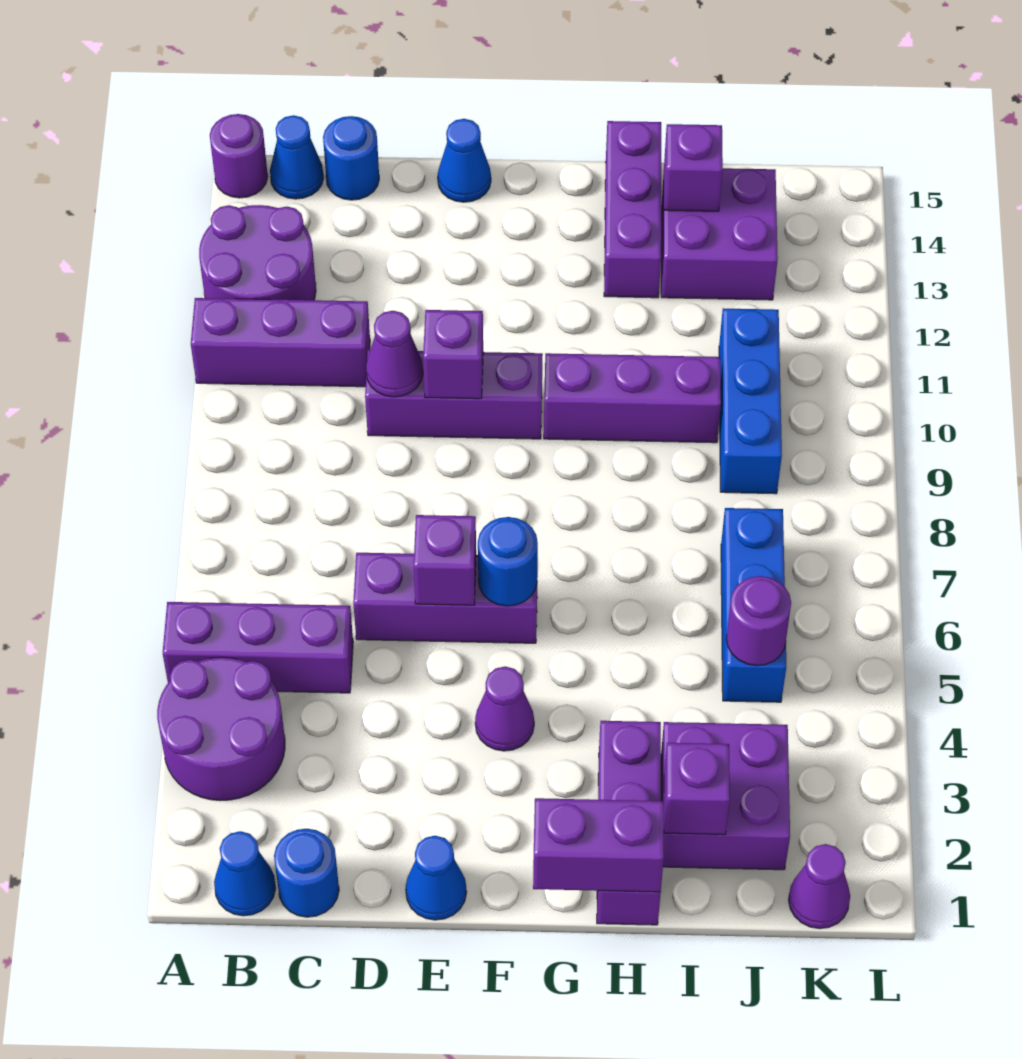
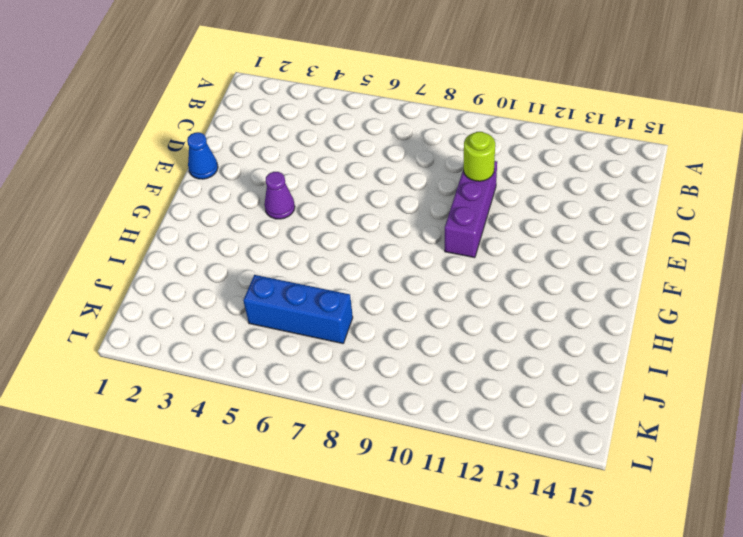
lime round brick D10 level 2 -> purple cone D10 level 2
none -> purple round brick A3:B4 level 1
none -> purple brick A5:C5 level 1
none -> purple brick A11:C11 level 1
none -> purple round brick A12:B13 level 1

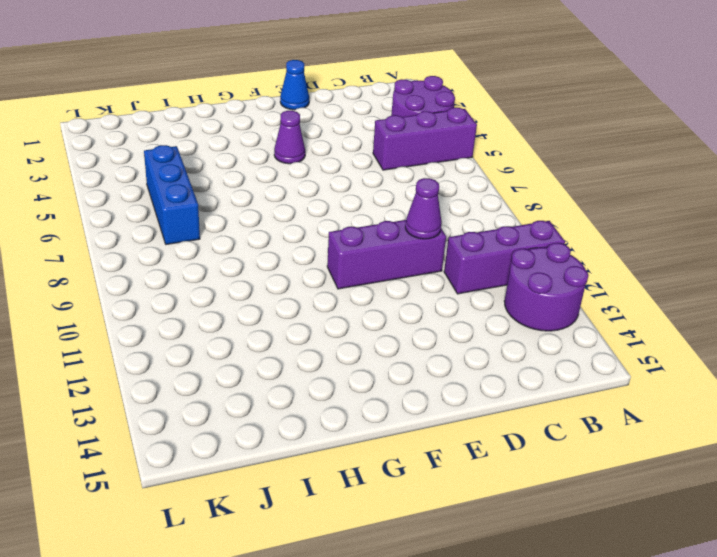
none -> purple round brick A15 level 1
none -> blue cone B1 level 1
none -> blue cone B15 level 1
none -> blue round brick C1 level 1

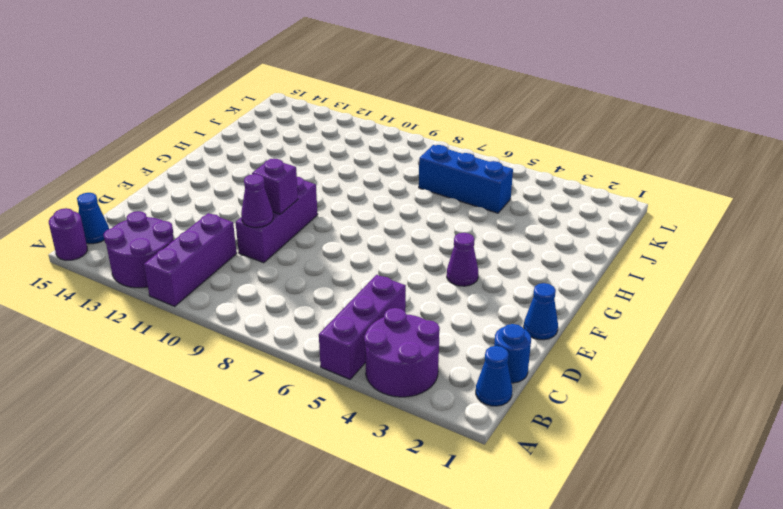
none -> blue round brick C15 level 1
none -> purple brick D6:F6 level 1
none -> blue cone E15 level 1
none -> purple brick G10:I10 level 1

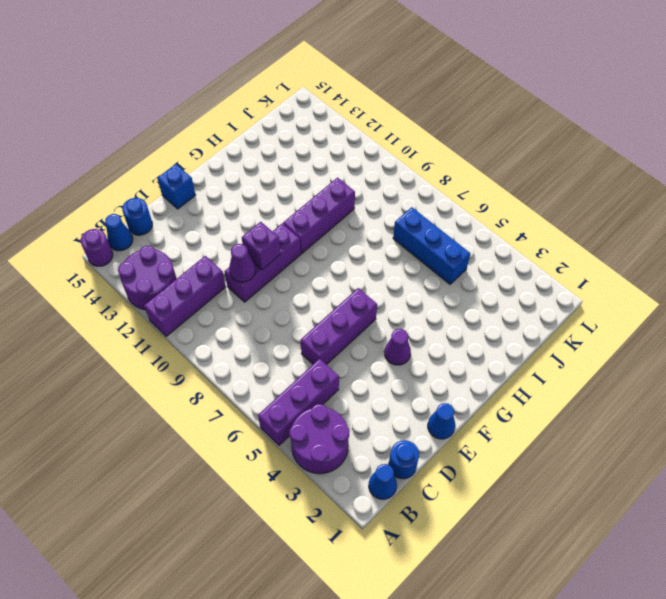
blue brick E15 level 1 -> blue cone E15 level 1
none -> purple brick H1:H3 level 1
none -> purple brick H13:H15 level 1
none -> purple brick I2:J3 level 1
none -> purple brick I13:J14 level 1

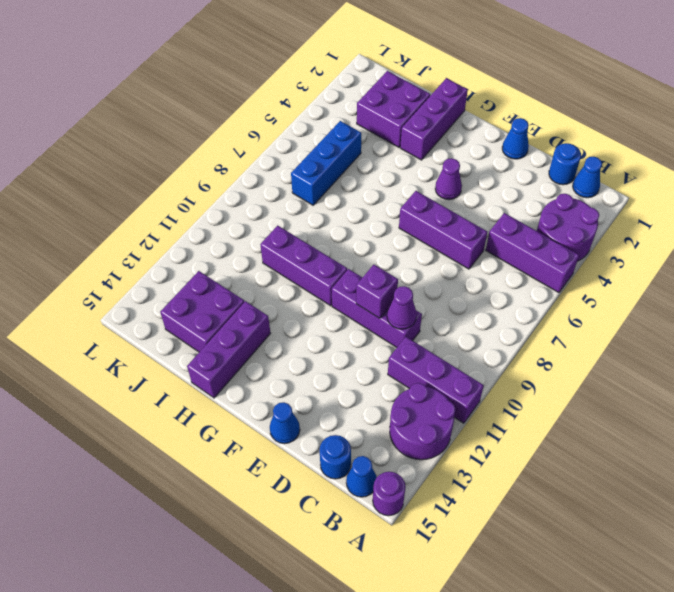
none -> blue brick J9:J11 level 1
none -> purple cone K1 level 1
none -> purple brick E6 level 2
none -> blue round brick F6 level 2

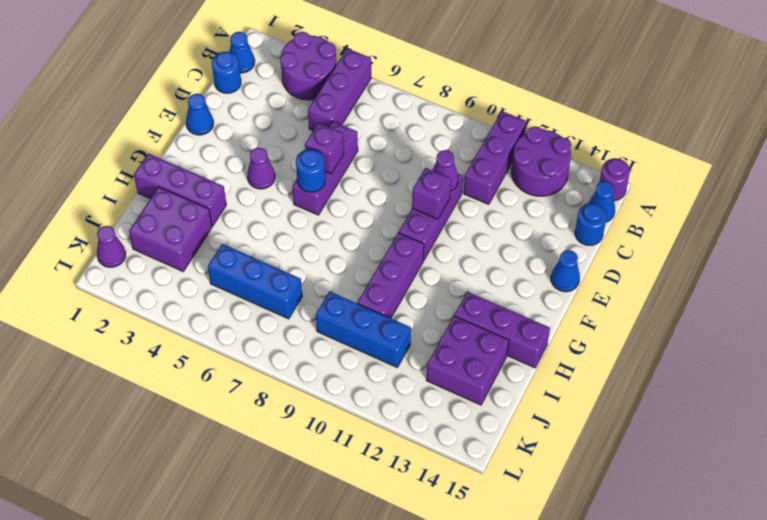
none -> purple brick G1:H1 level 2
none -> purple brick I2 level 2
none -> purple brick I14 level 2
none -> purple round brick J5 level 2

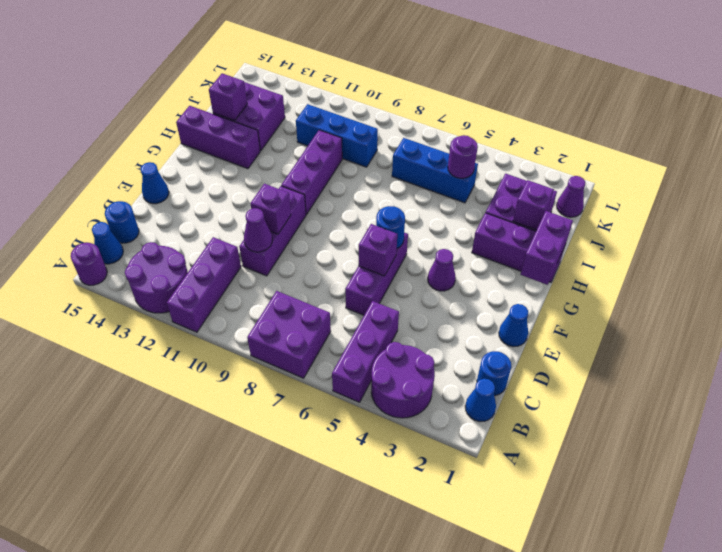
purple brick A7:B8 level 1 -> none

